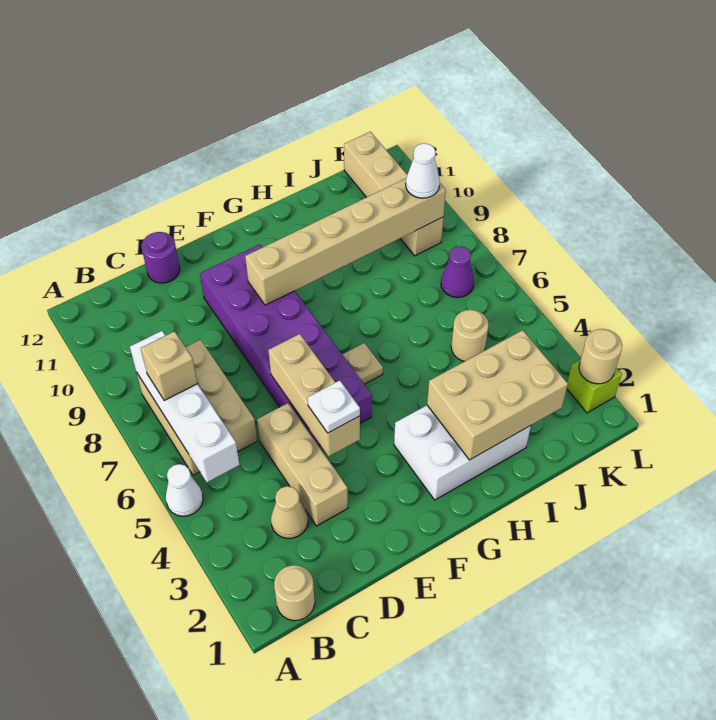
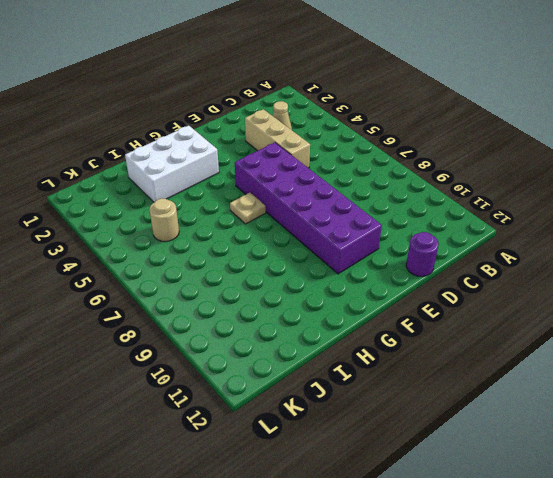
none -> white cone A5 level 1
none -> tan round brick B1 level 1
none -> tan brick B6:C8 level 1

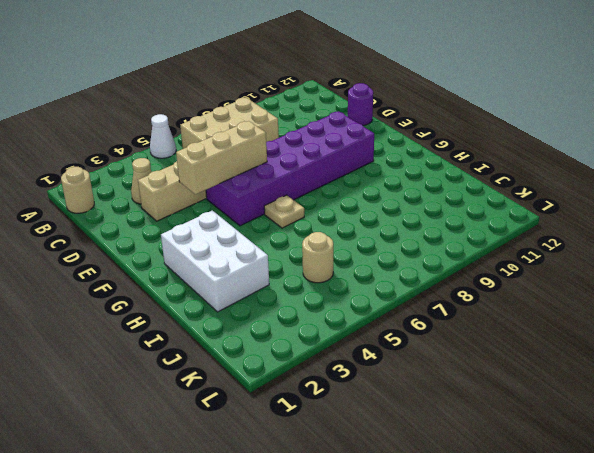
none -> purple cone K7 level 1
none -> tan brick K9:K12 level 1
none -> lime brick L2 level 1

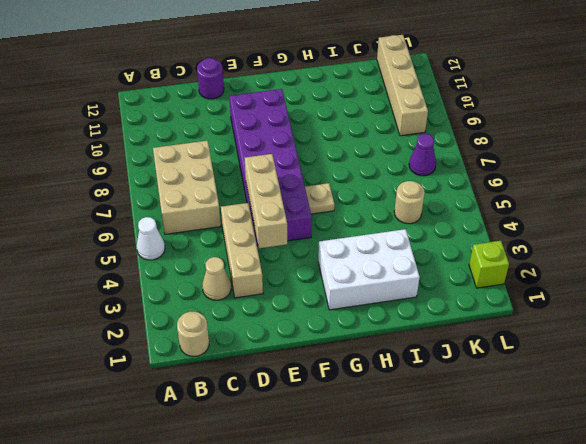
none -> white brick B5:B8 level 2
none -> tan brick F9:K9 level 2
none -> tan brick H2:J3 level 2

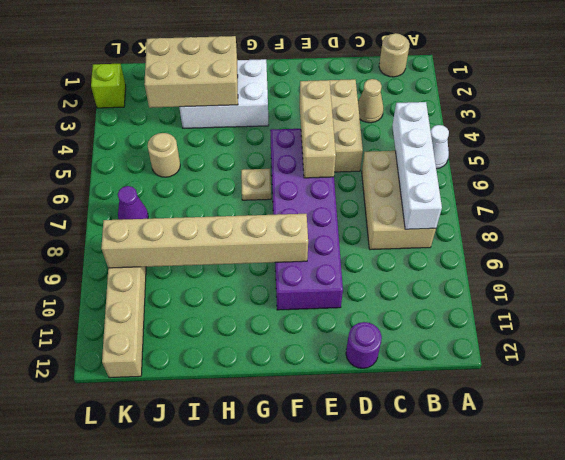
none -> tan round brick L2 level 2
none -> tan brick B7 level 3
none -> white plate E4 level 3

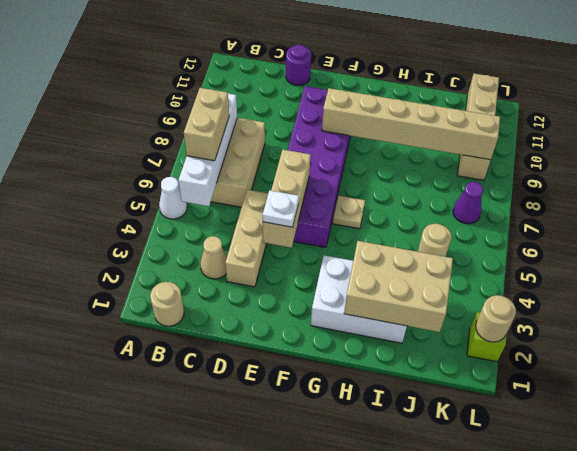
tan brick B6:B7 level 3 -> tan brick B7 level 3
none -> white cone K9 level 3

